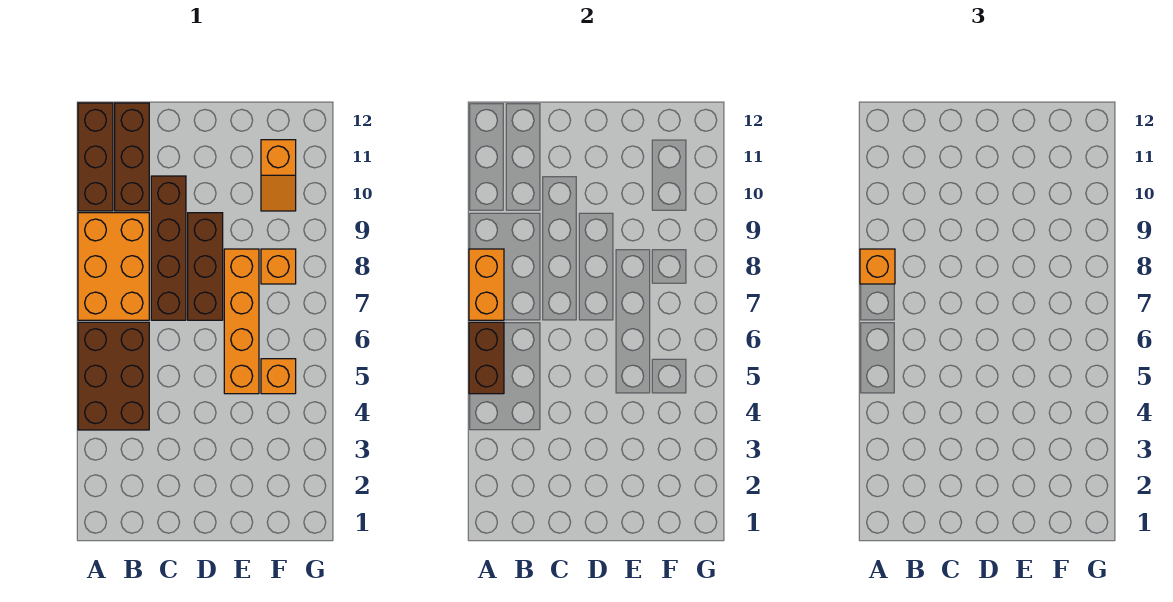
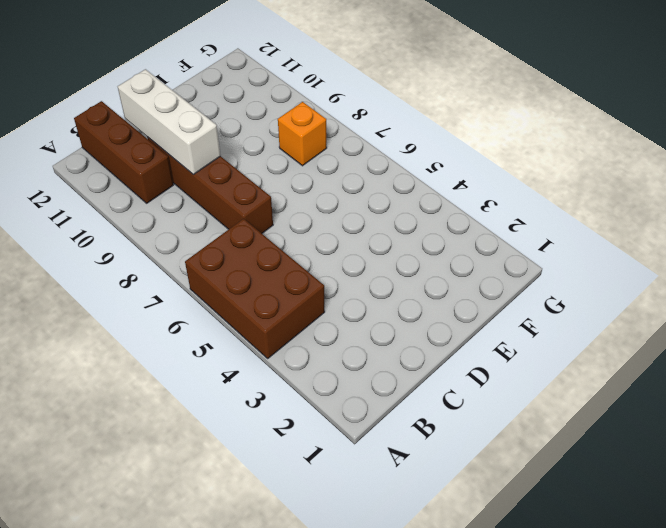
white brick C9:C11 level 2 -> none
none -> orange brick A7:B9 level 1
none -> brown brick A10:A12 level 1
none -> brown brick D7:D9 level 1

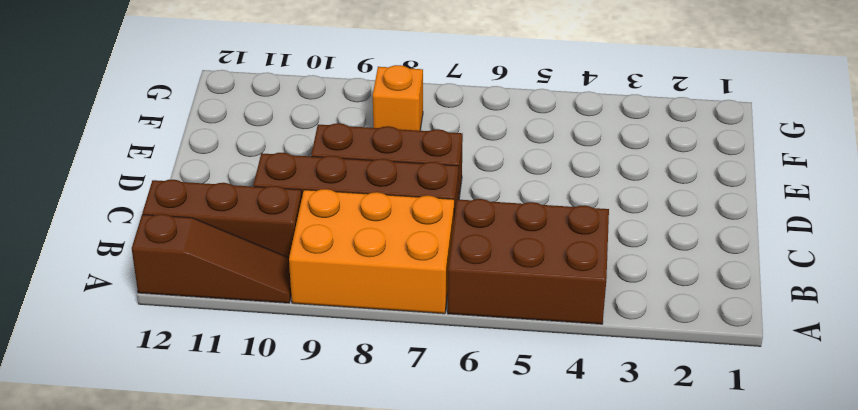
brown slope A10:A12 level 1 top 12 -> brown brick A10:A12 level 1
none -> orange brick E5:E8 level 1
none -> orange brick F5 level 1
none -> orange slope F10:F11 level 1 top 11

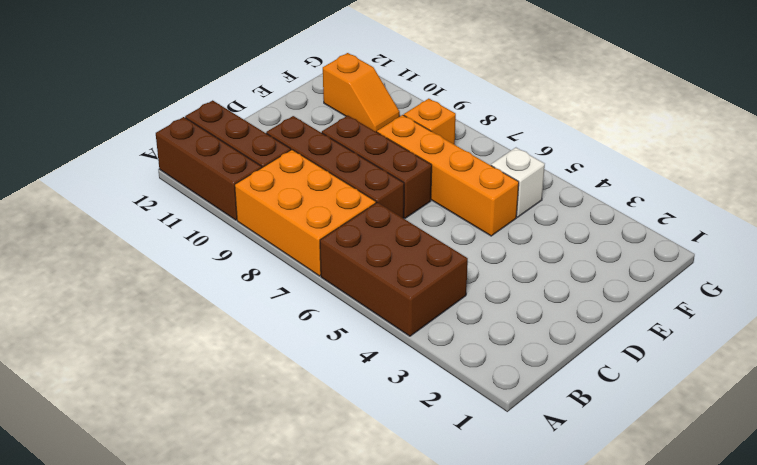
white brick F5 level 1 -> orange brick F5 level 1
none -> brown brick A5:A6 level 2
none -> orange brick A7:A8 level 2
none -> orange brick A8 level 3

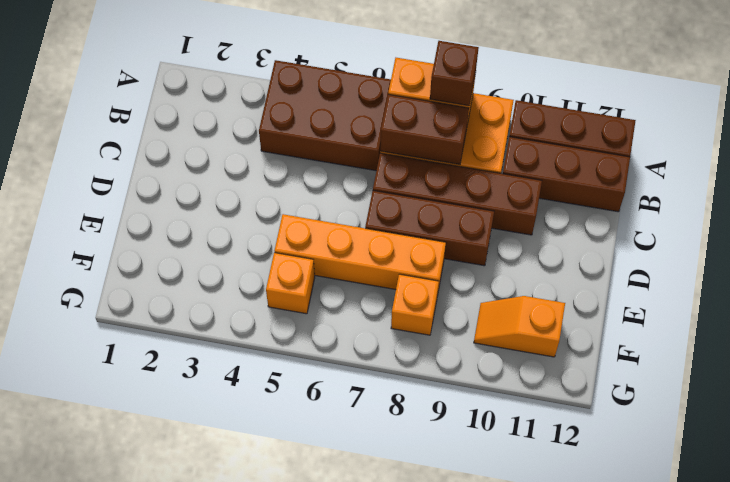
brown brick A8 level 3 -> orange brick A8 level 3
brown brick B7:B8 level 2 -> brown brick A5:A6 level 2

